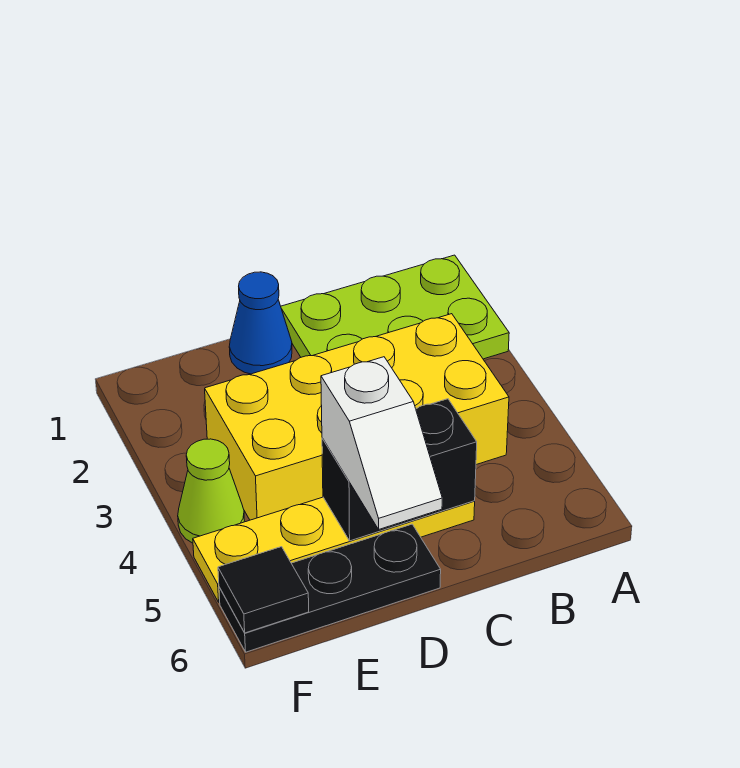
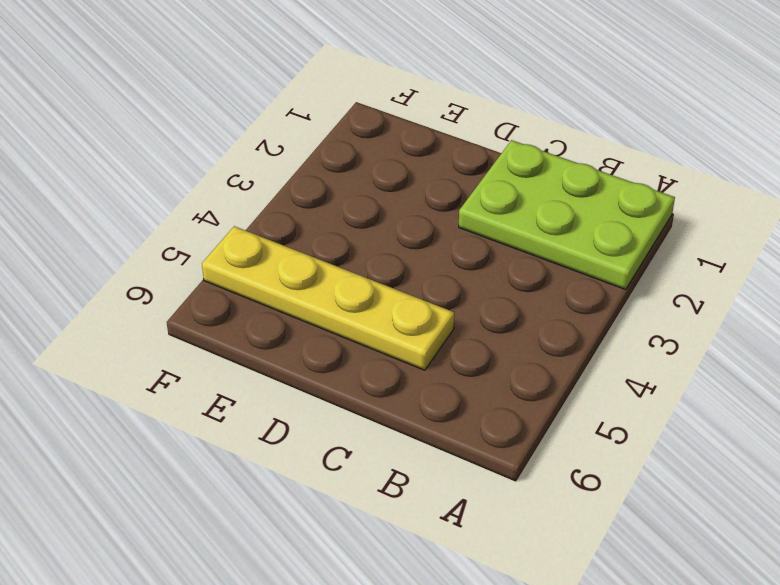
none -> yellow brick B3:E4 level 1
none -> blue cone D1 level 1

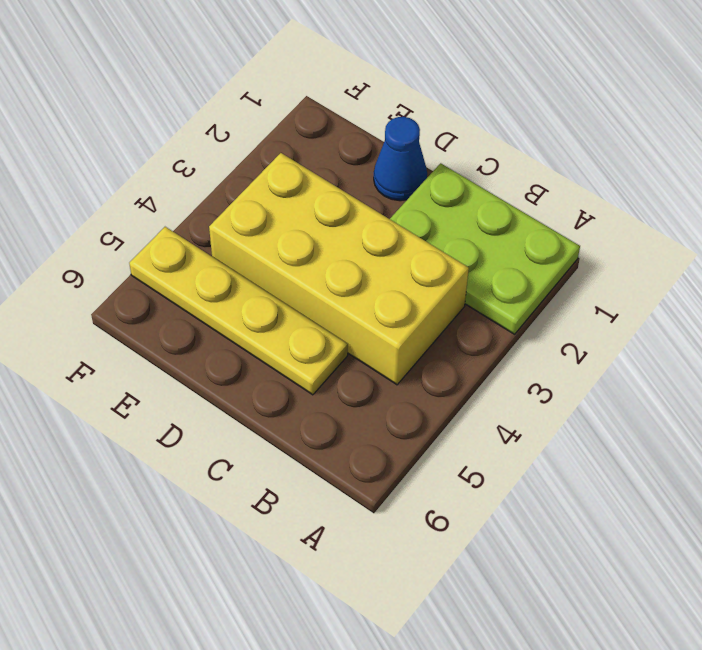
none -> black plate D6:F6 level 1
none -> lime cone F4 level 1

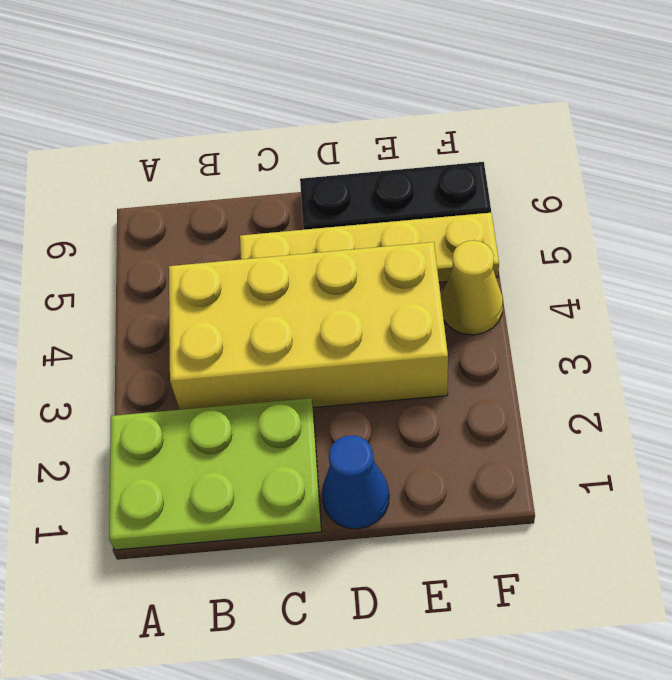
yellow cone F4 level 1 -> lime cone F4 level 1
none -> black brick C5:D5 level 2
none -> black tile F6 level 2

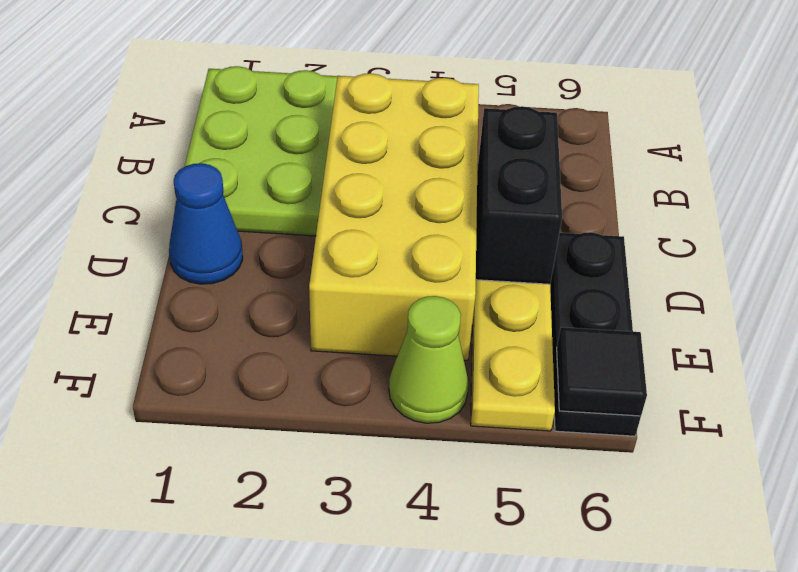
none -> white slope D5:D6 level 3 top 5

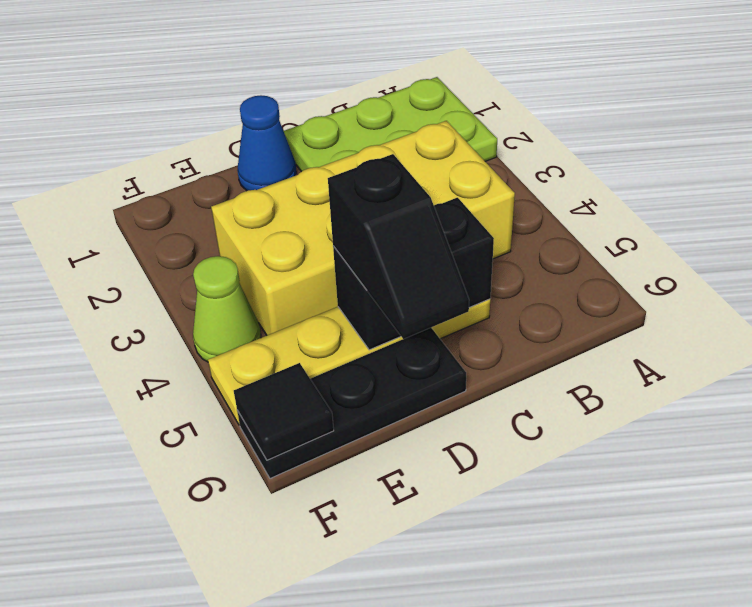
black slope D5:D6 level 3 top 5 -> white slope D5:D6 level 3 top 5

